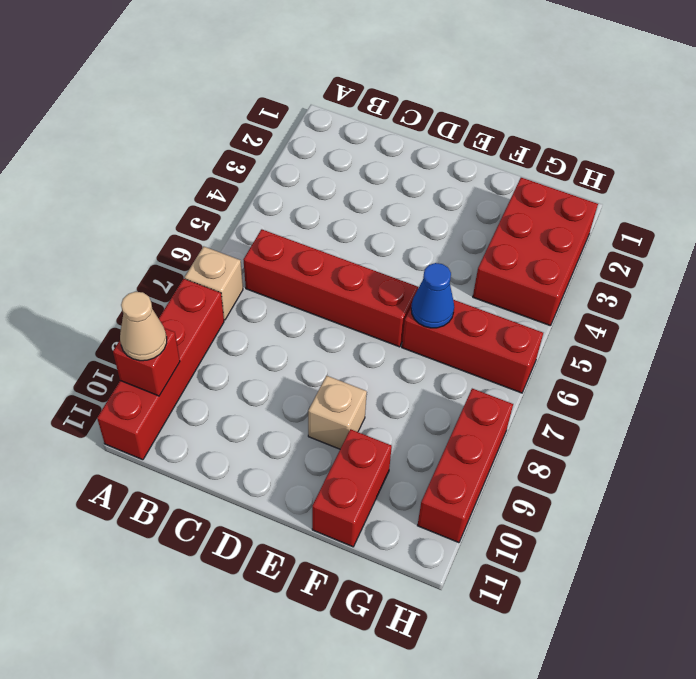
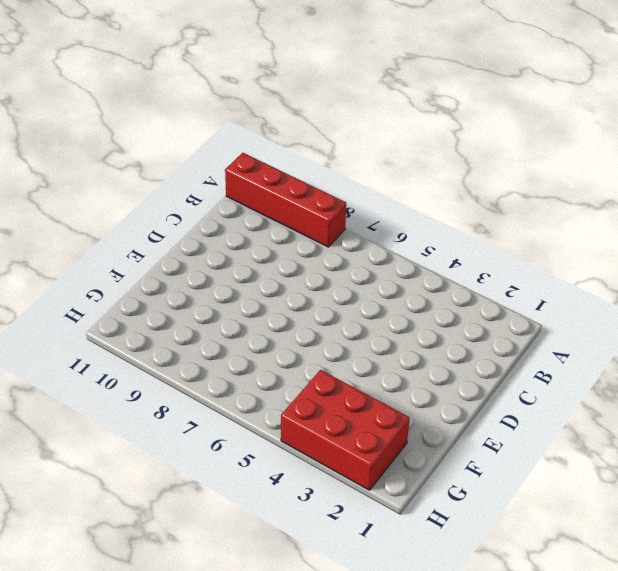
none -> tan brick A7 level 1
none -> red brick B6:E6 level 1

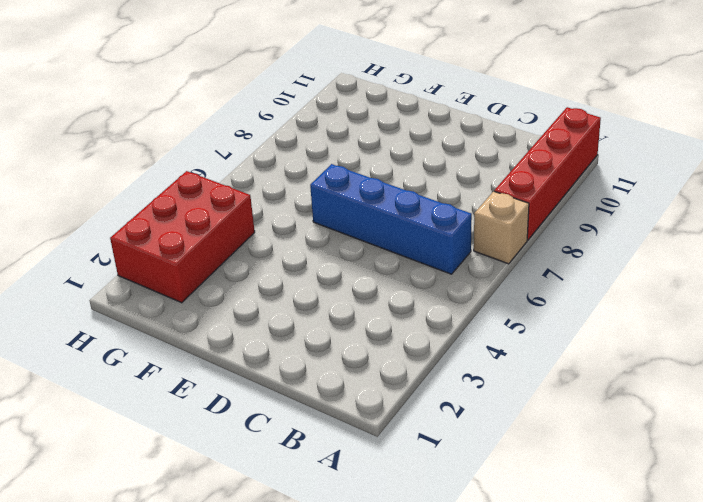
blue brick B6:E6 level 1 -> red brick B6:E6 level 1
none -> tan brick E9 level 1
none -> red brick F6:H6 level 1

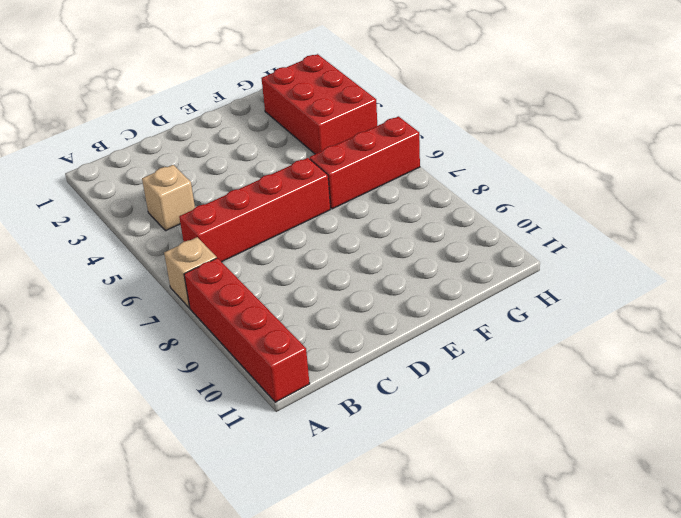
tan brick B4 level 1 -> tan brick E9 level 1
none -> red brick F10:F11 level 1
none -> red brick H8:H10 level 1

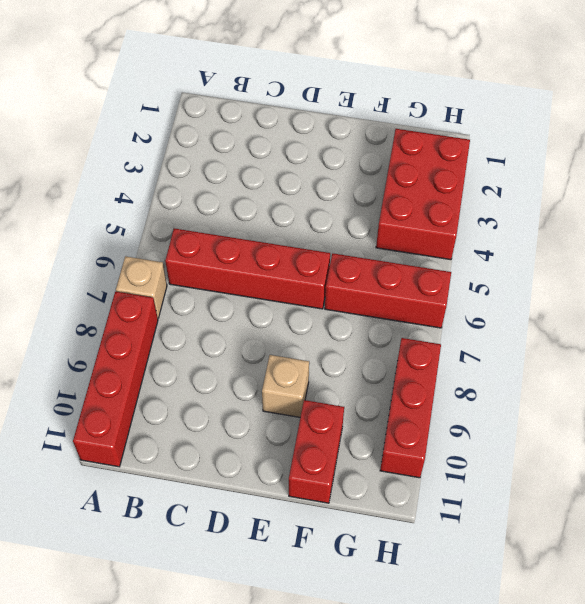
none -> red brick A10 level 2
none -> blue cone F6 level 2

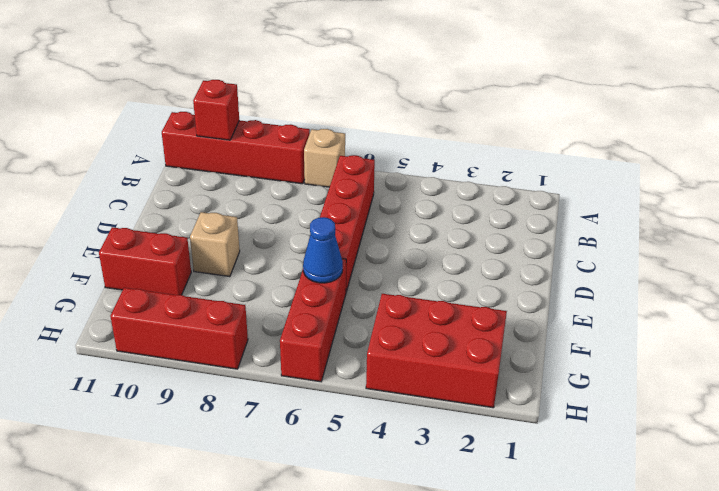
none -> tan cone A10 level 3

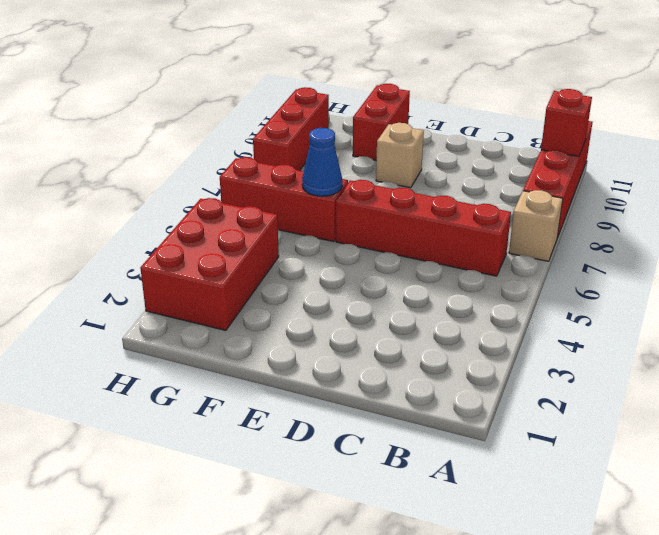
none -> tan cone A10 level 3

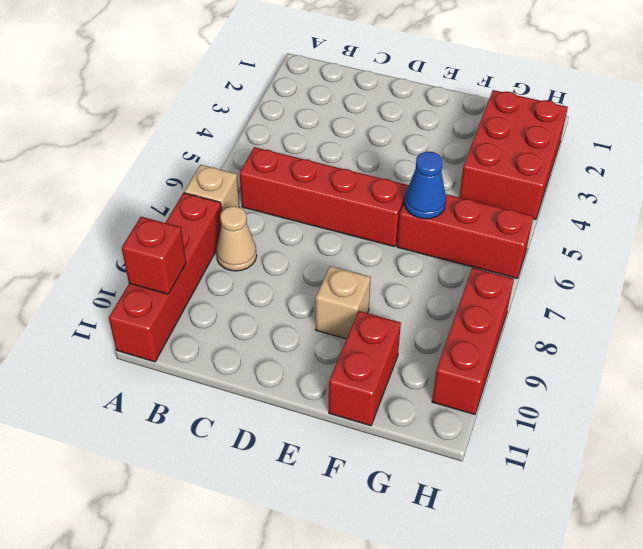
tan cone B8 level 1 -> tan cone A10 level 3

